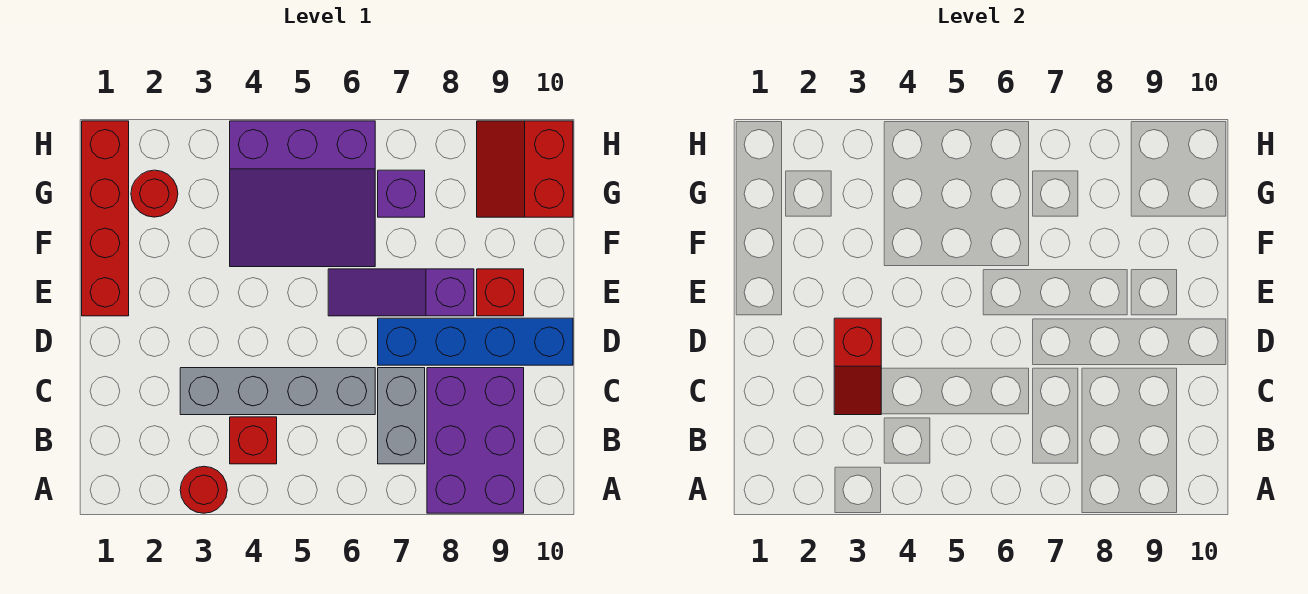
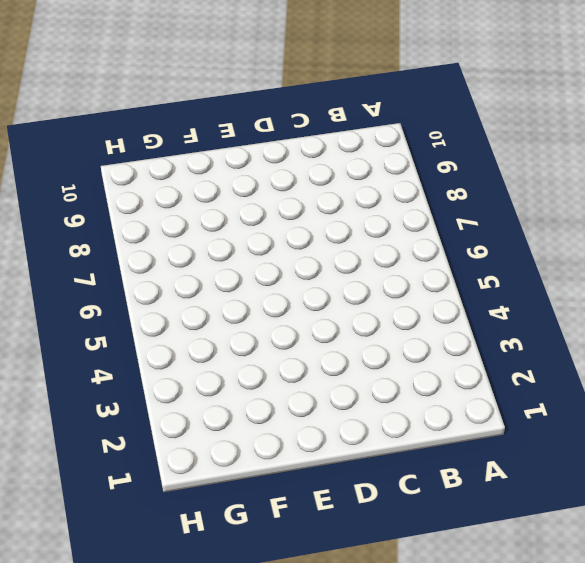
none -> red round brick A3 level 1
none -> purple brick A8:C9 level 1
none -> red brick B4 level 1

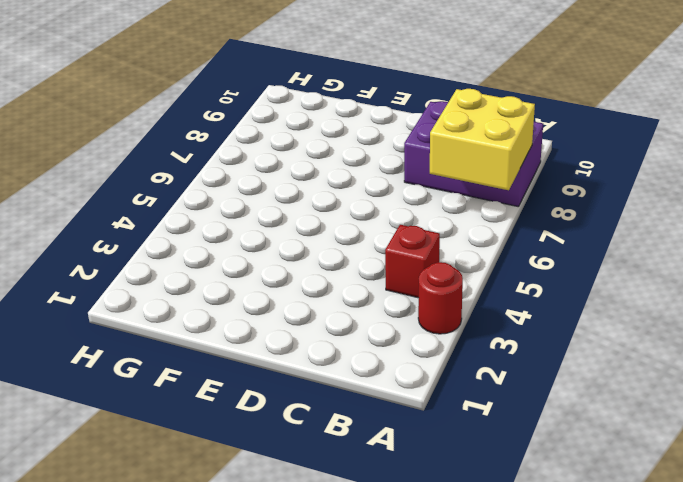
yellow brick A7:B8 level 2 -> none
none -> grey brick B7:C7 level 1
none -> grey brick C3:C6 level 1
none -> blue brick D7:D10 level 1

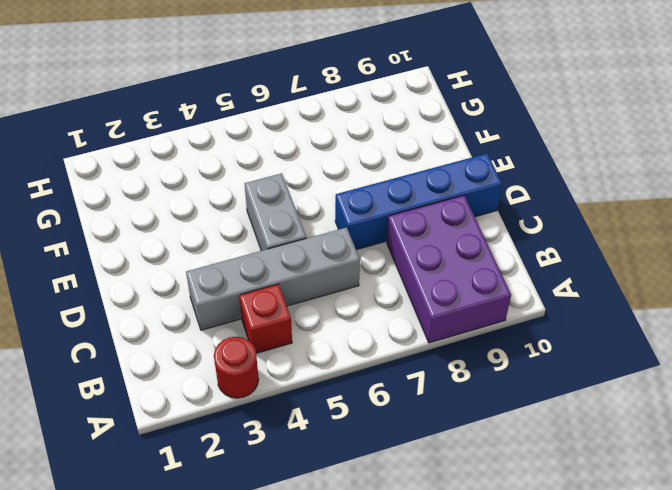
grey brick D5:E5 level 1 -> grey brick B7:C7 level 1
none -> red brick E1:H1 level 1
none -> purple slope E6:E8 level 1 top 8
none -> red brick E9 level 1

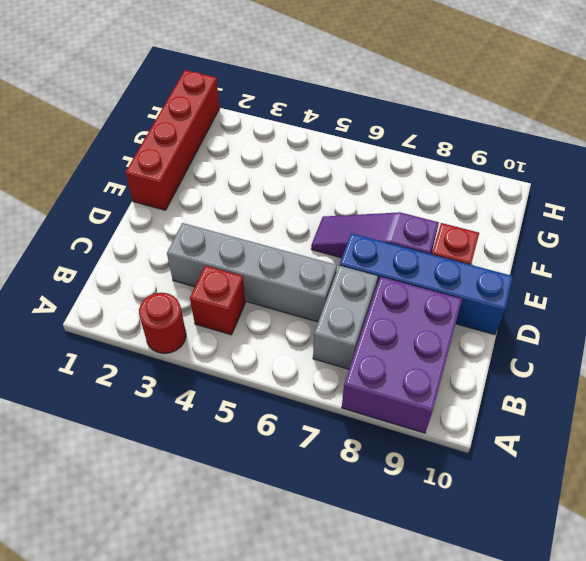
none -> purple slope F4:H6 level 1 top H
none -> red round brick G2 level 1
none -> purple brick G7 level 1

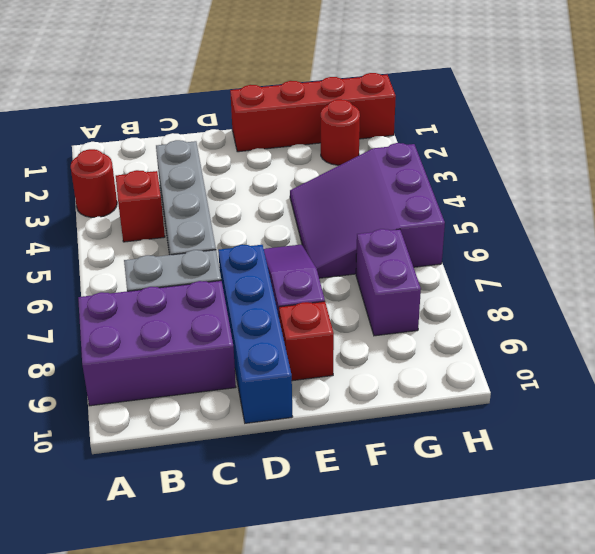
purple brick G7:G8 level 1 -> purple brick G7 level 1
none -> red slope G9:H10 level 1 top 10
none -> red slope C3:D3 level 2 top D

